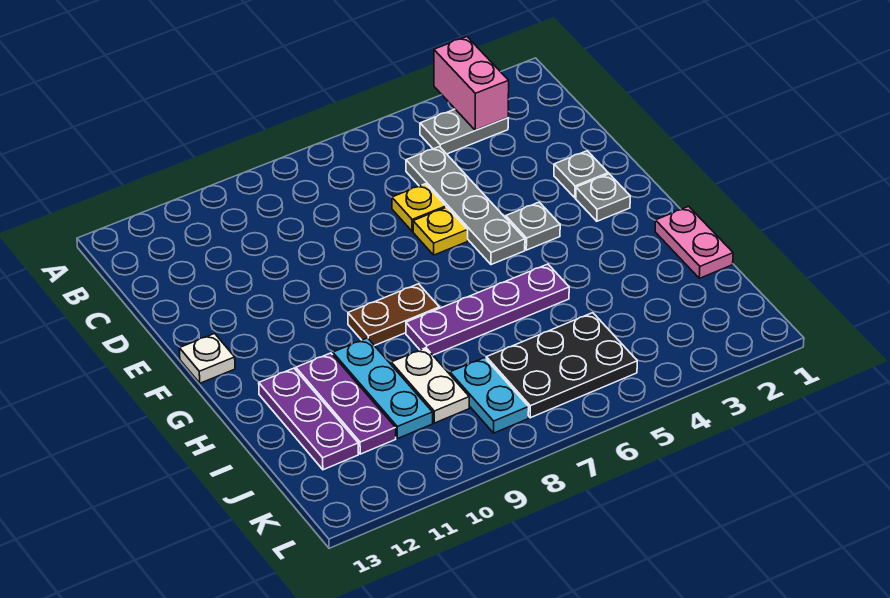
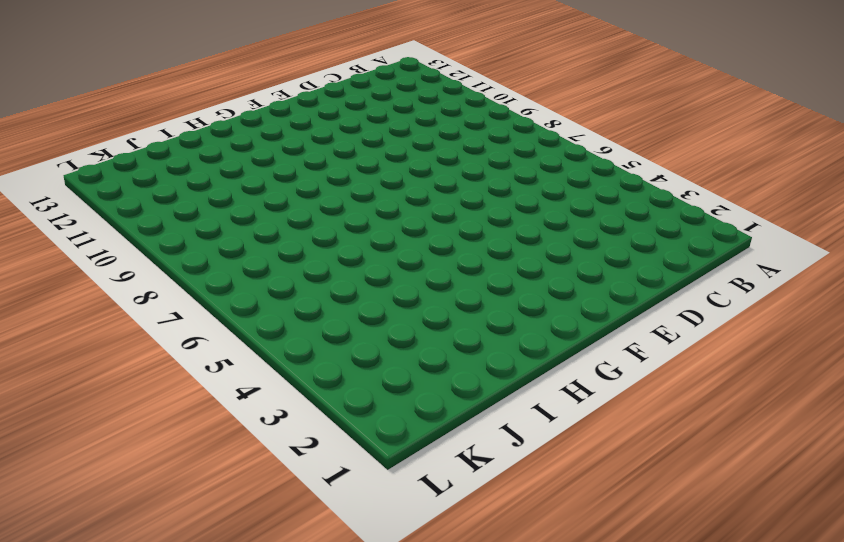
none -> grey plate B3:B4 level 1
none -> grey plate C5:F5 level 1
none -> yellow plate D6 level 1

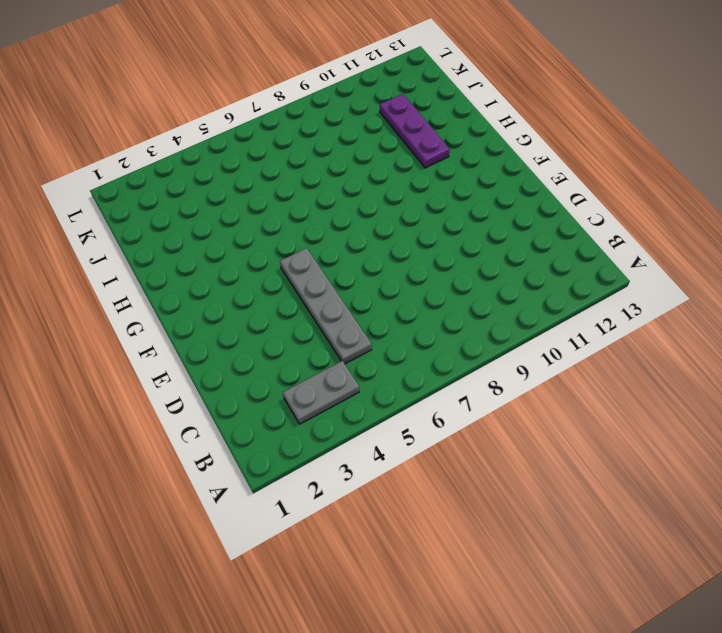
none -> yellow plate D6 level 1
none -> grey plate E2 level 1
none -> yellow plate E6 level 1

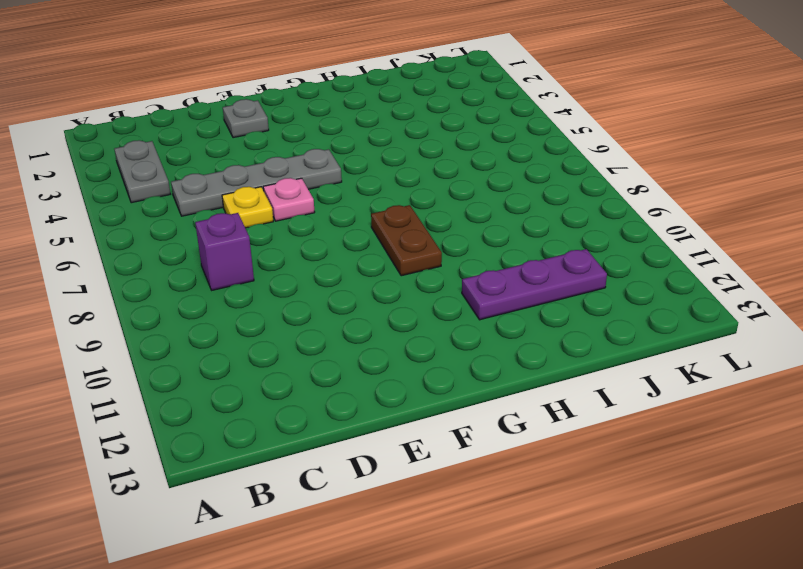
purple brick C8 level 1 -> none
pink plate E6 level 1 -> yellow plate E6 level 1
none -> grey plate F2 level 1
none -> grey plate F4 level 1
none -> white plate F13 level 1

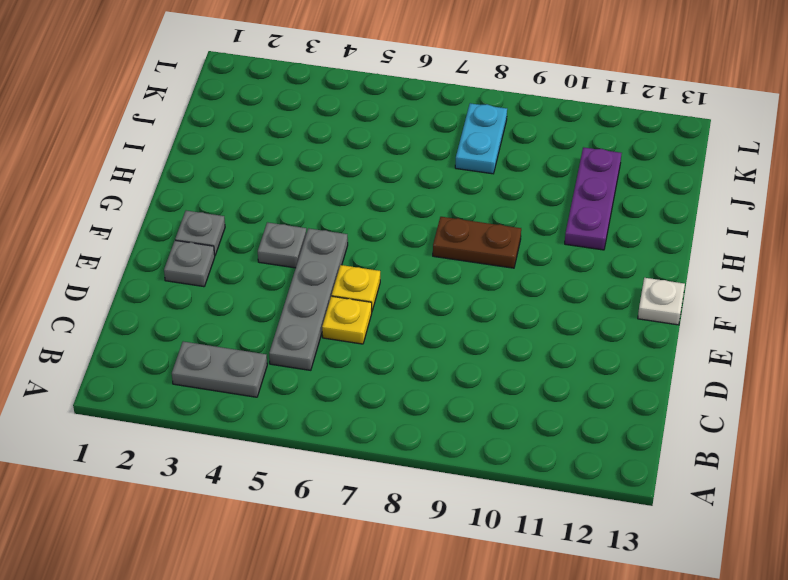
none -> pink plate H1:I1 level 1
none -> purple plate H5:H8 level 1
none -> cyan plate H10:J10 level 1

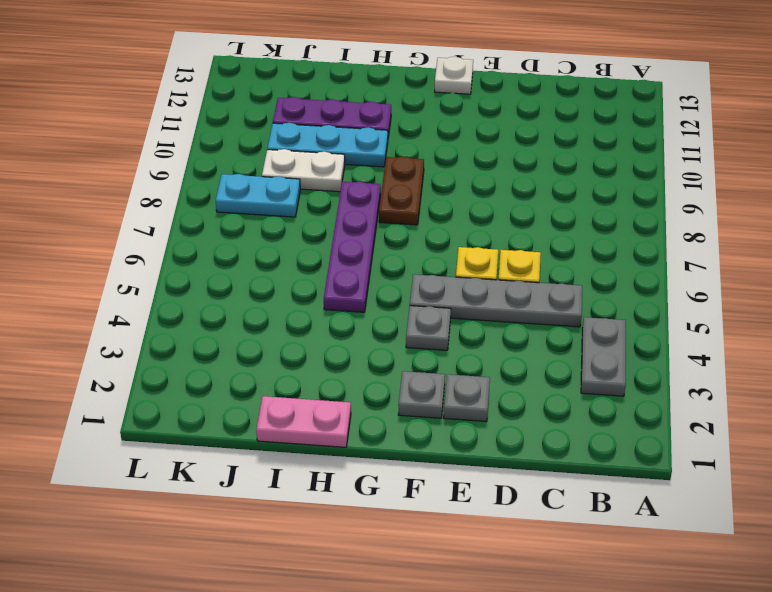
none -> purple plate H12:J12 level 1
none -> black plate J5:K7 level 1
none -> pink brick A3:B3 level 2

